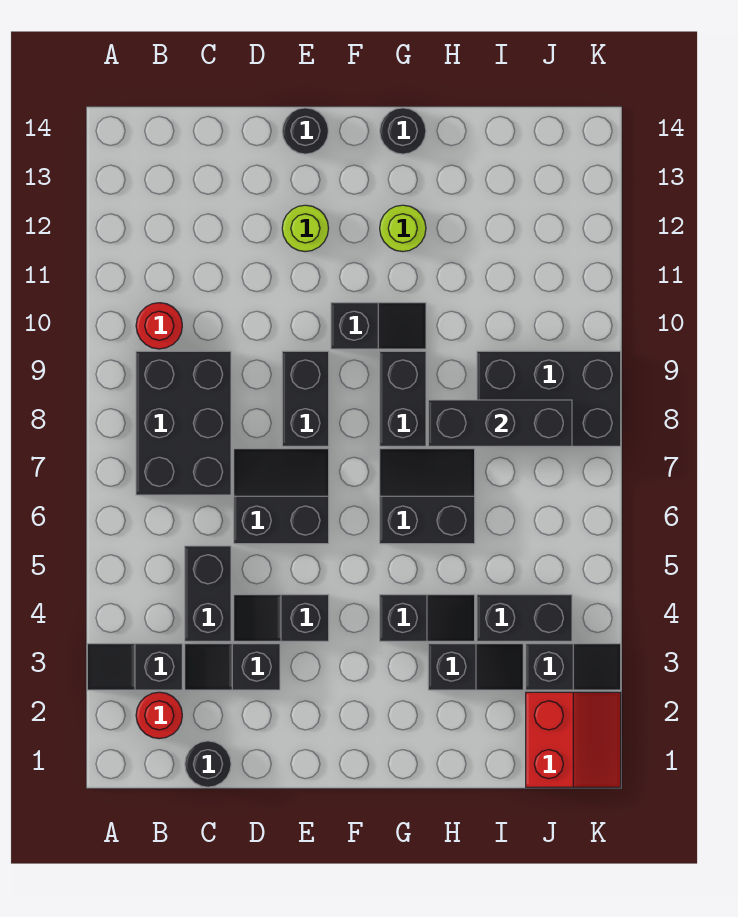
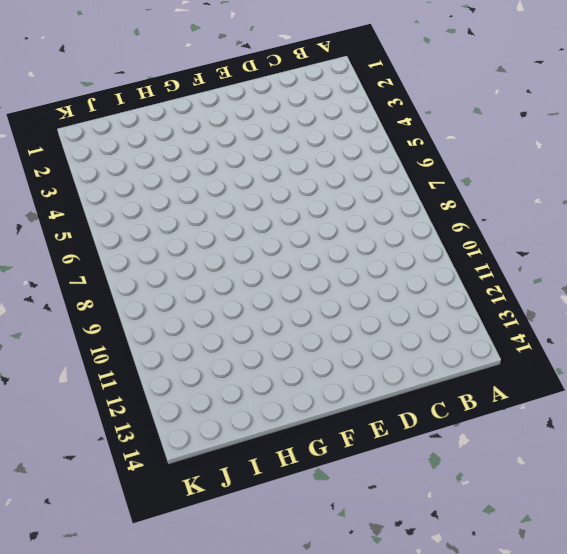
none -> black slope A3:B3 level 1 top B
none -> red round brick B2 level 1
none -> black brick B7:C9 level 1

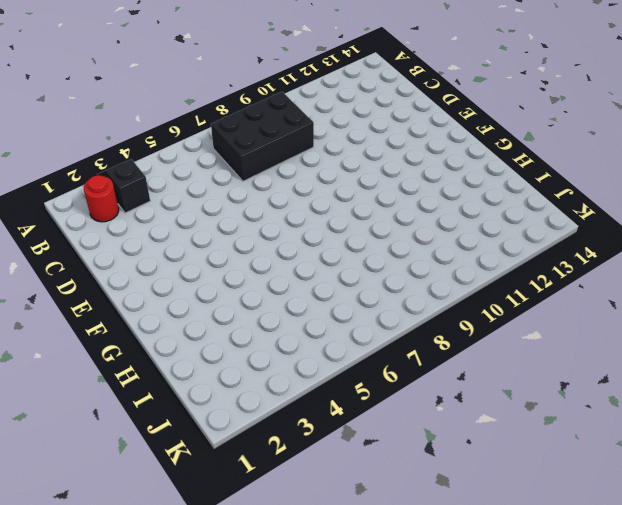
none -> red round brick B10 level 1
none -> black round brick C1 level 1
none -> black slope C3:D3 level 1 top D

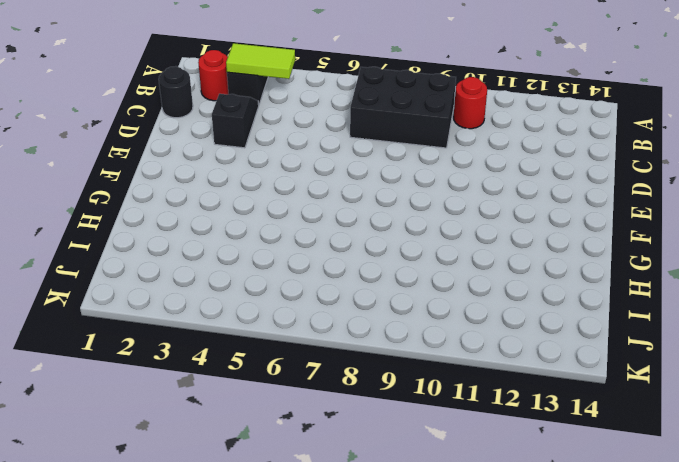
lime tile B3:B4 level 2 -> none
none -> black brick C4:C5 level 1
none -> black slope D4:E4 level 1 top E
none -> black slope D6:E7 level 1 top 6

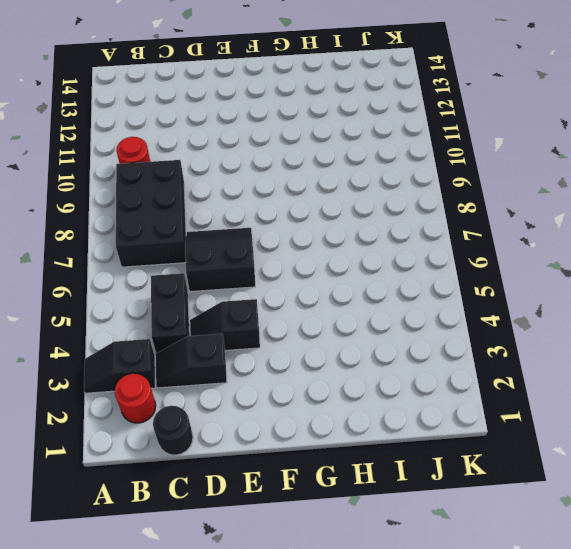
none -> black brick E8:E9 level 1
none -> lime round brick E12 level 1
none -> black round brick E14 level 1

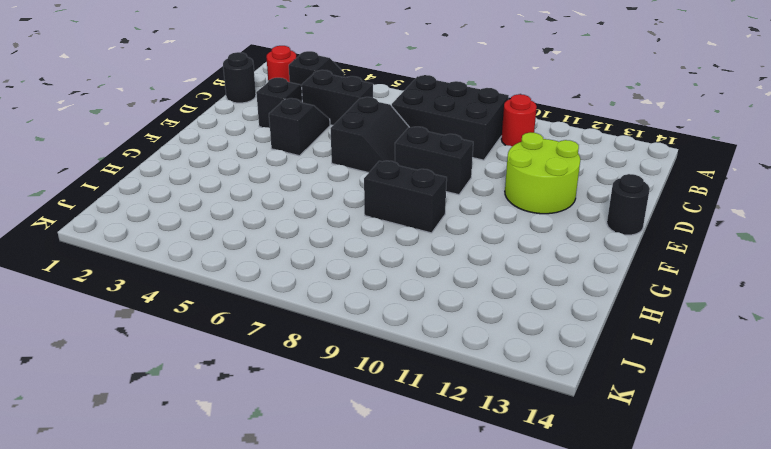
lime round brick D11:E12 level 1 -> lime round brick E12 level 1
none -> black slope F10:G10 level 1 top F
none -> black slope G4:H4 level 1 top G
none -> black slope G6:H7 level 1 top 6

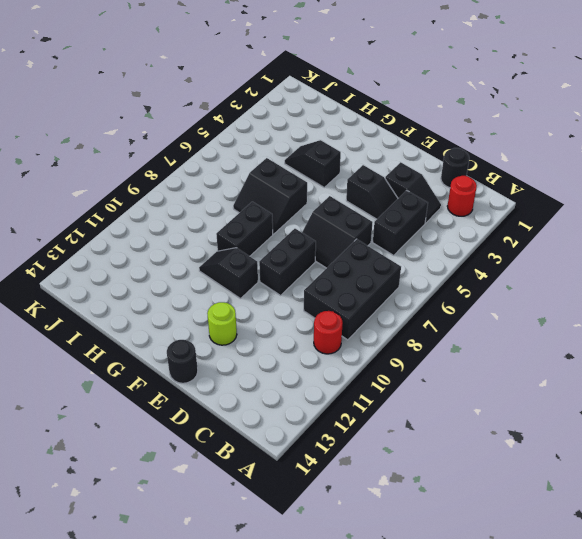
none -> black slope A3:B3 level 1 top B
none -> lime round brick G12 level 1
none -> black round brick G14 level 1

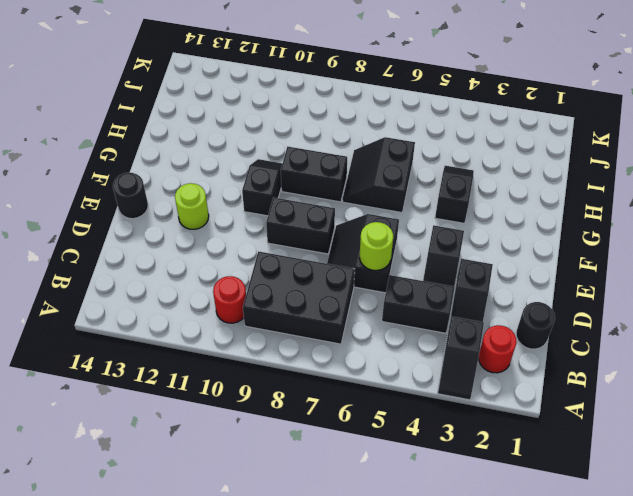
lime round brick D6 level 2 -> lime round brick G12 level 1
none -> black round brick G14 level 1
none -> black slope H3:I3 level 1 top H
none -> black brick I4:J4 level 1

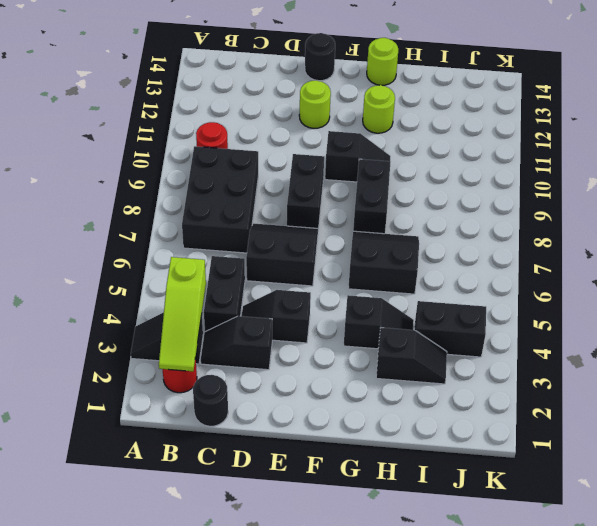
lime slope B2:B4 level 2 top 4 -> none
lime round brick G14 level 1 -> black round brick G14 level 1
none -> black brick I8:K9 level 1
none -> red slope J1:K2 level 1 top J
none -> black slope J3:K3 level 1 top J

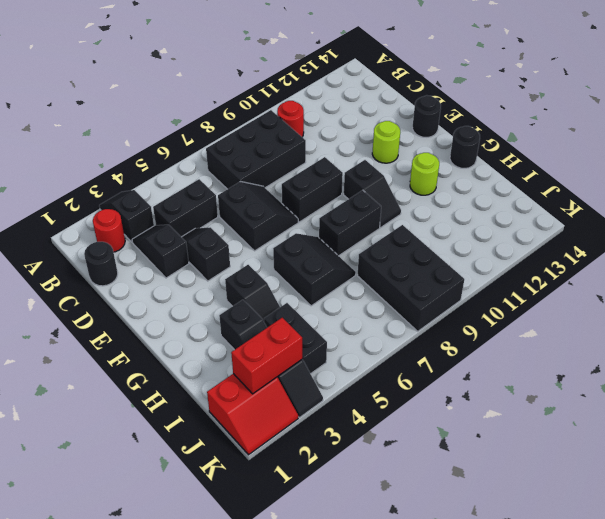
red brick J2:J3 level 2 -> none
none -> black brick H8:J8 level 2

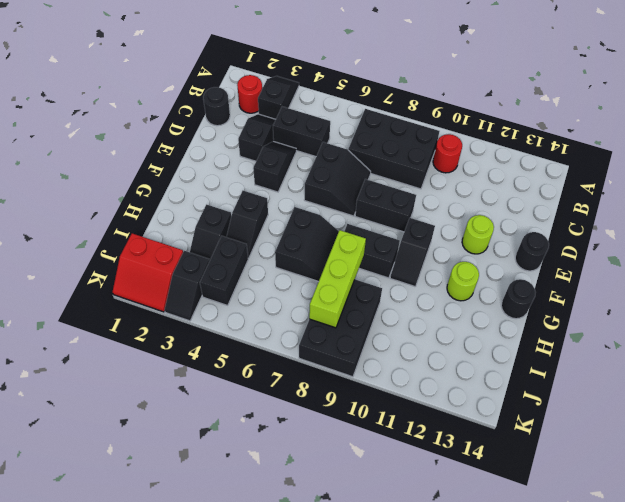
lime brick H8:J8 level 2 -> black brick H8:J8 level 2

